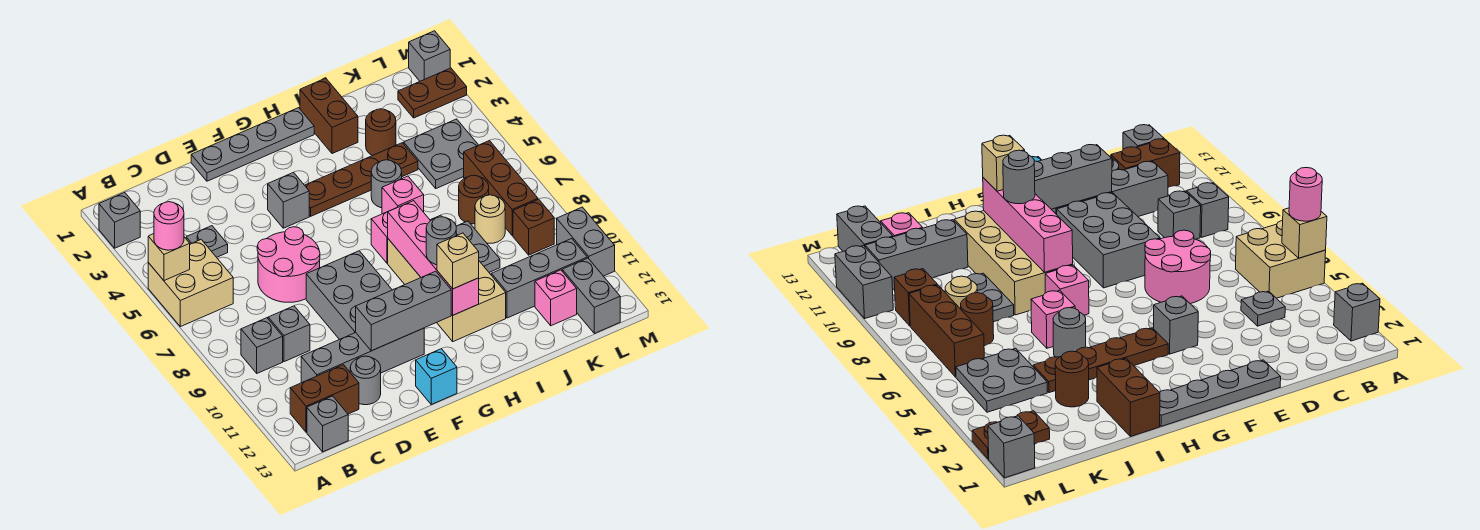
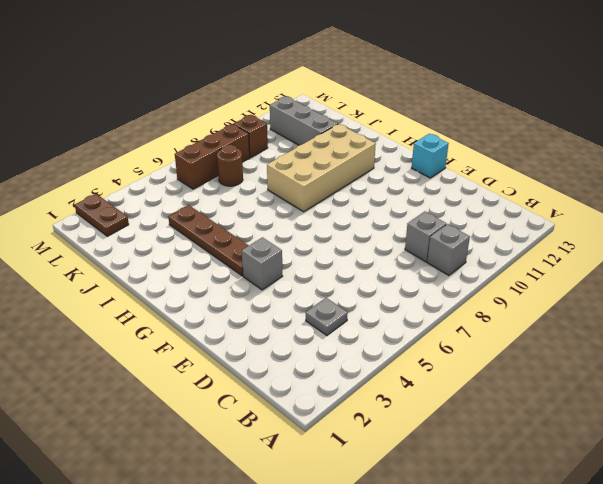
none -> grey brick A2 level 1
none -> tan brick A5:B6 level 1
none -> brown brick B12:C12 level 1
none -> grey brick B13 level 1

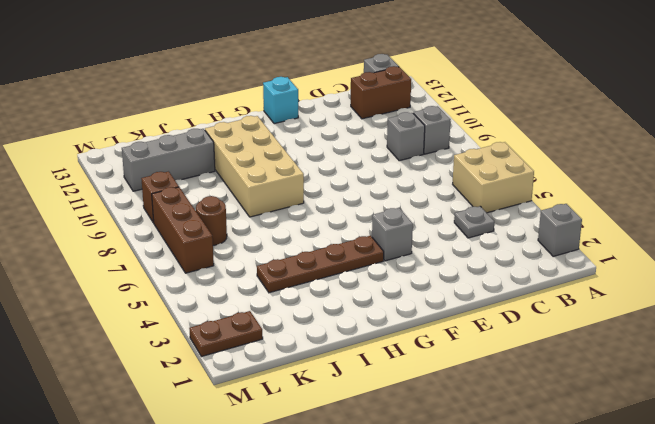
none -> grey brick C11:F11 level 1
none -> pink round brick D6:E7 level 1
none -> grey round brick D12 level 1
none -> grey plate E1:H1 level 1

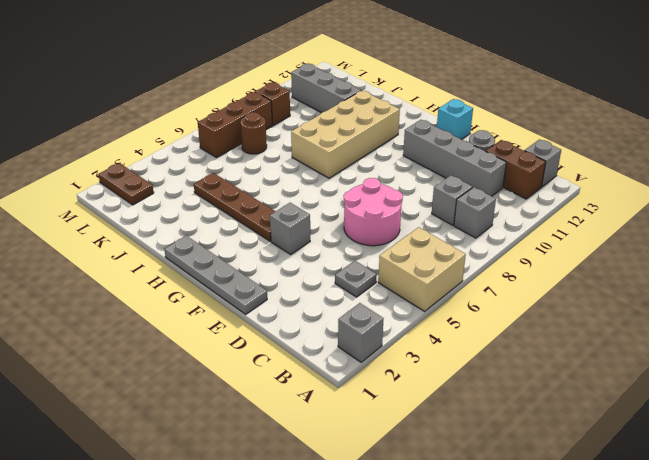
none -> grey brick E8:F10 level 1
none -> pink brick H7 level 1
none -> brown brick I1:I2 level 1
none -> grey round brick I5 level 1

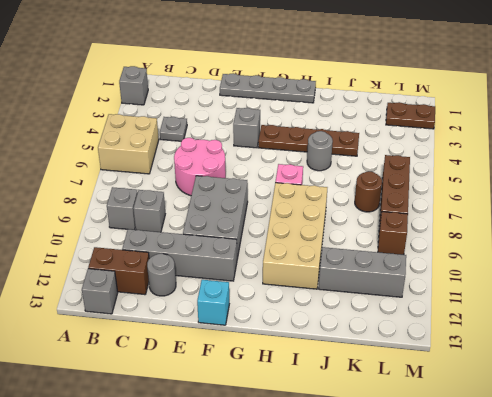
none -> brown brick I1:I2 level 1
none -> pink brick I6 level 1
none -> brown round brick J3 level 1
none -> grey plate J8:J9 level 1

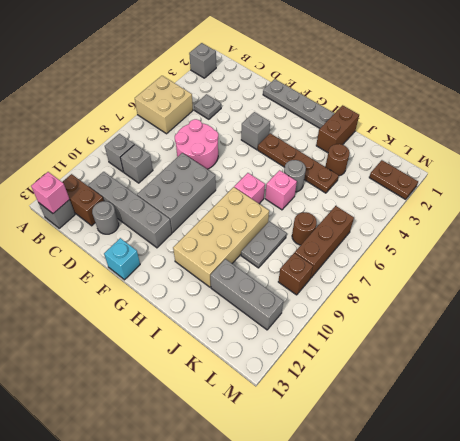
pink brick B13 level 2 -> pink brick K12 level 1
none -> grey plate K4:L5 level 1
none -> tan round brick K8 level 1
none -> grey brick L12:L13 level 1
none -> grey brick M1 level 1

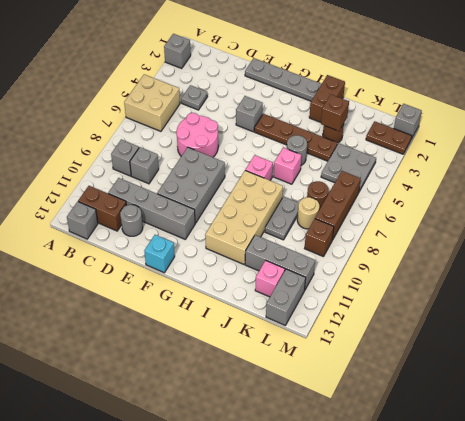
brown brick J3 level 2 -> none
none -> grey brick M10:M11 level 1
none -> tan brick A5 level 2
none -> grey brick E11:G11 level 2
none -> pink brick H8:H11 level 2

